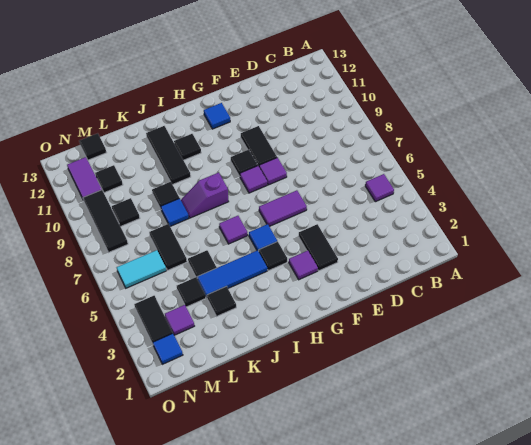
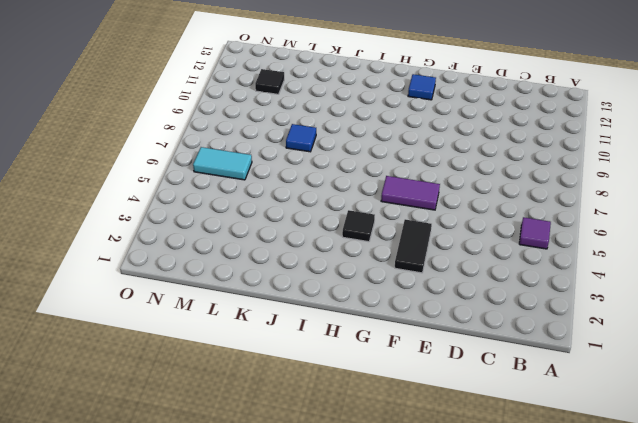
none -> purple tile F8 level 1
none -> black tile F9:F10 level 1
none -> purple tile G3 level 1
none -> purple tile G8 level 1

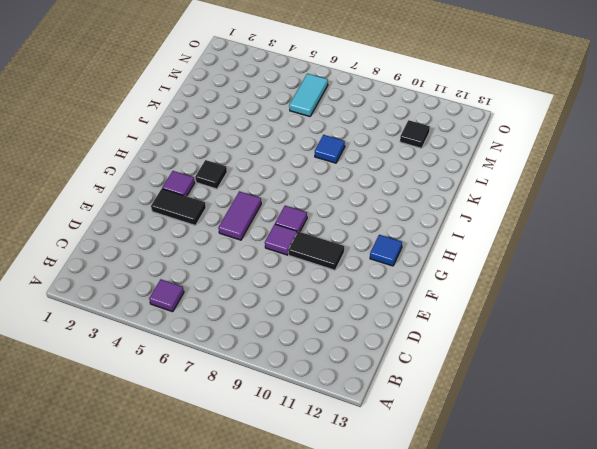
none -> black tile G9 level 1
none -> blue tile H5 level 1
none -> blue tile I4:K4 level 1
none -> purple tile I6 level 1

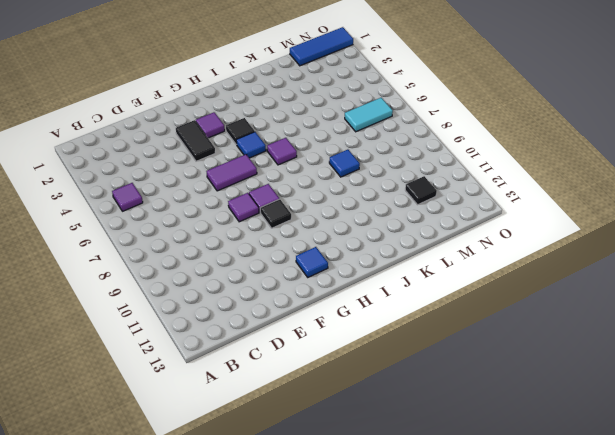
blue tile M1:O1 level 1 -> blue tile I4:K4 level 1
none -> black tile F9:F10 level 1
none -> purple slope I8:J8 level 1 top I
none -> black tile I11 level 1
none -> black tile J10:J12 level 1

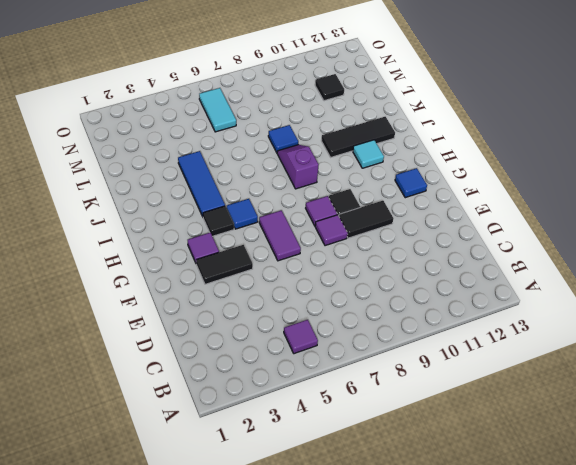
cyan tile I11 level 1 -> black tile I11 level 1
none -> purple tile I6 level 1
none -> black tile K3 level 1
none -> black tile K5 level 1
none -> black tile K9 level 1

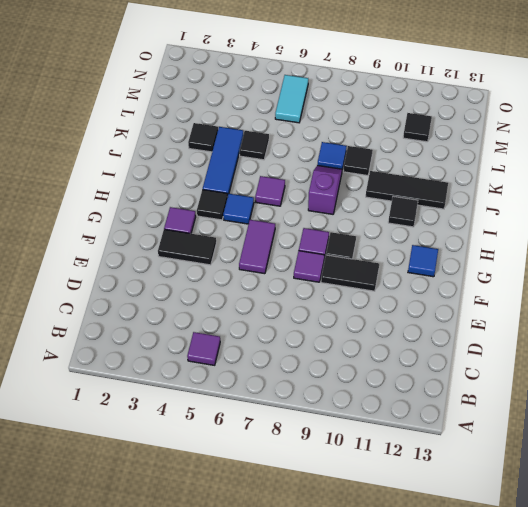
none -> black tile L4 level 1
none -> black tile L6:L7 level 1
none -> purple tile M3 level 1
none -> black tile M9 level 1

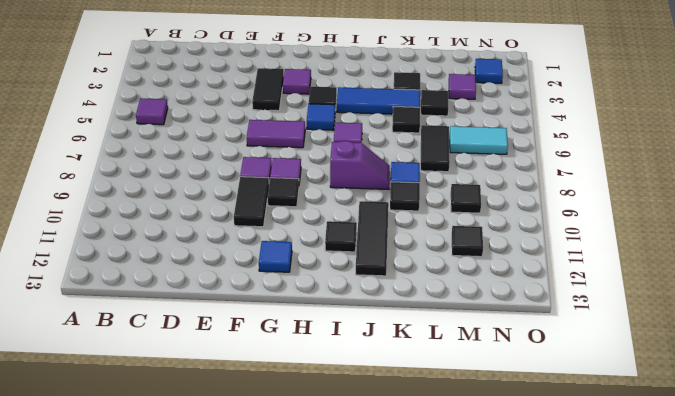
none -> black tile M13 level 1
none -> black tile N3:N4 level 1
none -> black tile N8:N10 level 1
none -> purple tile N11:N12 level 1

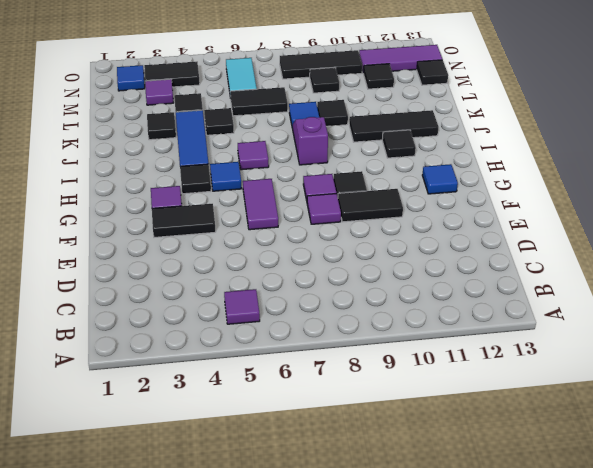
purple tile N11:N13 level 1 -> purple tile N11:N12 level 1

